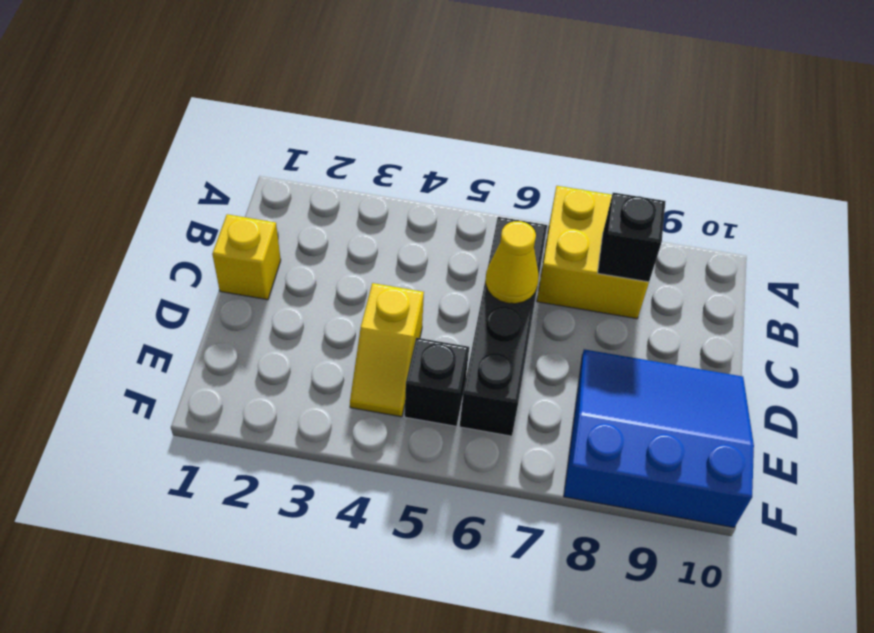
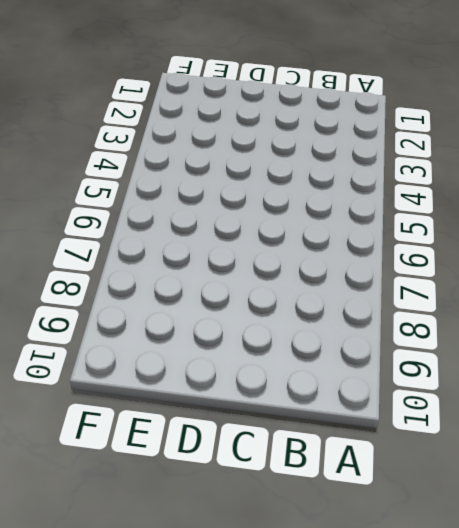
none -> yellow brick A7:B8 level 1
none -> black brick B6:E6 level 1

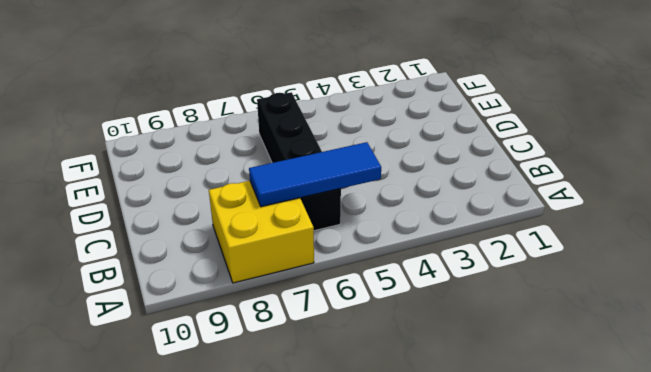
blue tile B5:B7 level 2 -> none
none -> yellow brick C1 level 1
none -> yellow slope D4:E4 level 1 top D

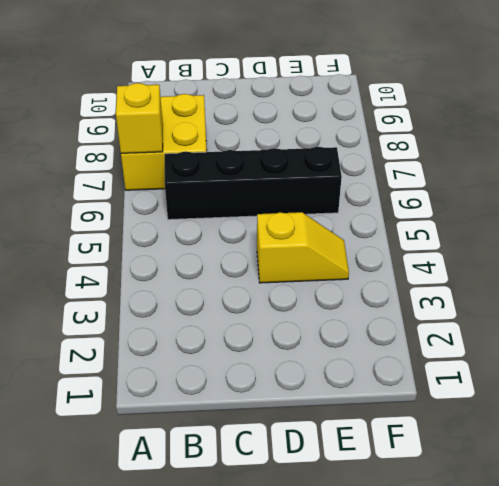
yellow brick A7 level 2 -> yellow brick C1 level 1
none -> blue slope D8:F10 level 1 top F
none -> black brick E5 level 1

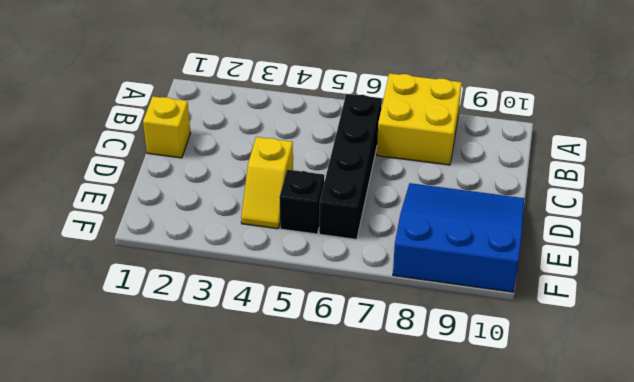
none -> black brick B8 level 2
none -> yellow cone C6 level 2

